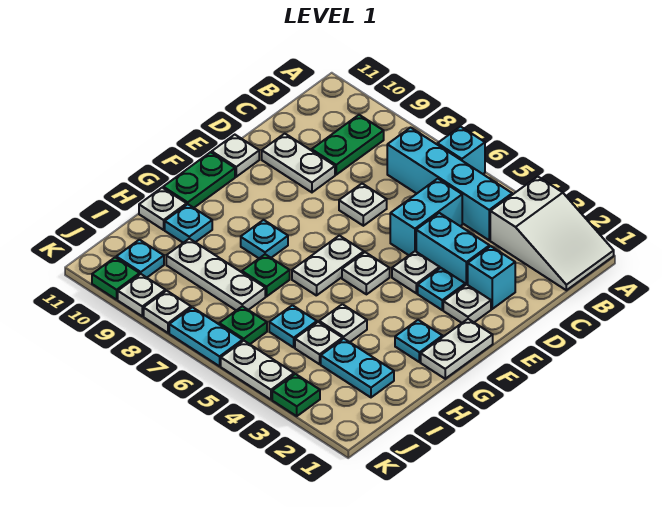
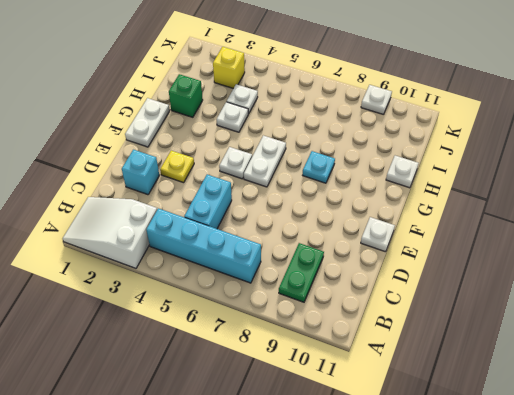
yellow plate E3 level 1 -> cyan plate E3 level 1
green brick H2 level 1 -> none
yellow brick J3 level 1 -> none
none -> cyan brick A6 level 1
none -> cyan brick D3:D4 level 1
none -> white plate D7 level 1
none -> white plate D9:D10 level 1

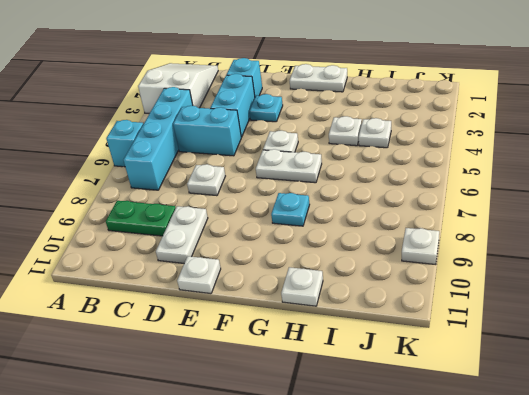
none -> white plate E2 level 1
none -> white plate E4 level 1
none -> green plate F11:G11 level 1
none -> cyan plate G2 level 1

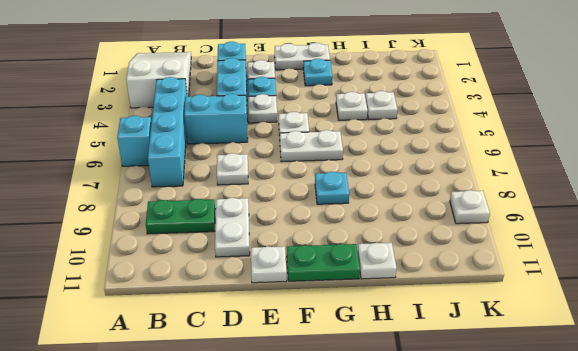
none -> green plate H7 level 1
none -> cyan plate H10 level 1
none -> cyan plate I2:I3 level 1
none -> cyan plate I5 level 1

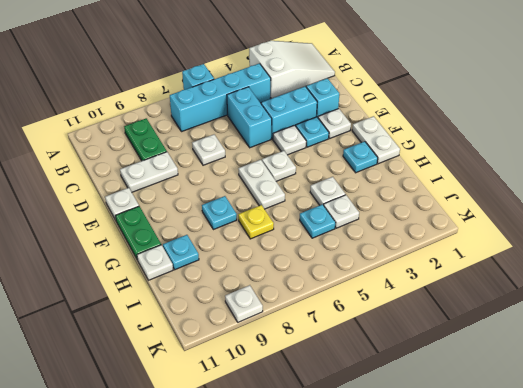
yellow plate H7 level 1 -> green plate H7 level 1
none -> cyan plate I2:I3 level 1
none -> white plate I7:I9 level 1
none -> green plate J6 level 1
none -> cyan plate J10 level 1

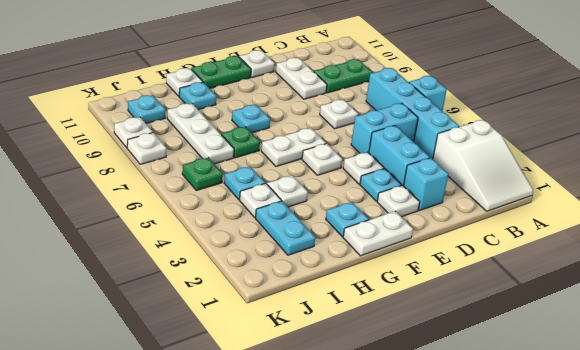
none -> green plate K3 level 1
none -> white plate K4:K5 level 1
none -> cyan plate K6:K7 level 1
none -> green plate K10 level 1

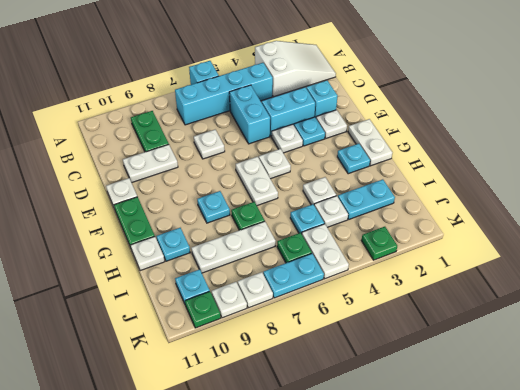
white plate J5:K5 level 1 -> white plate K4:K5 level 1

